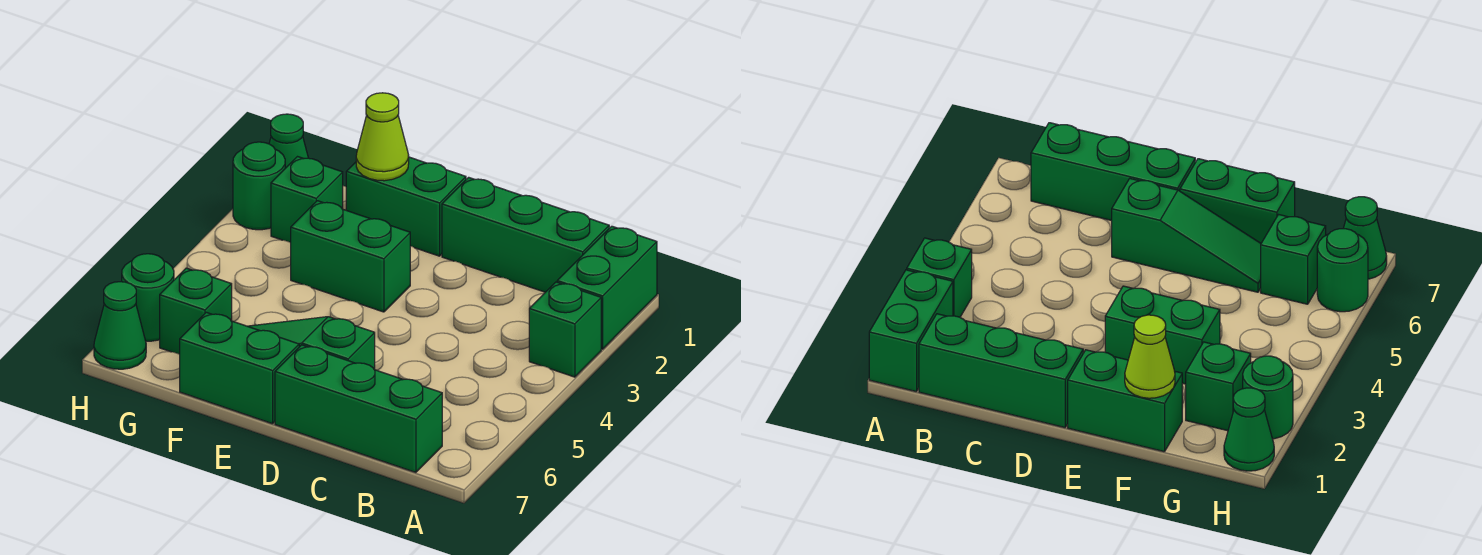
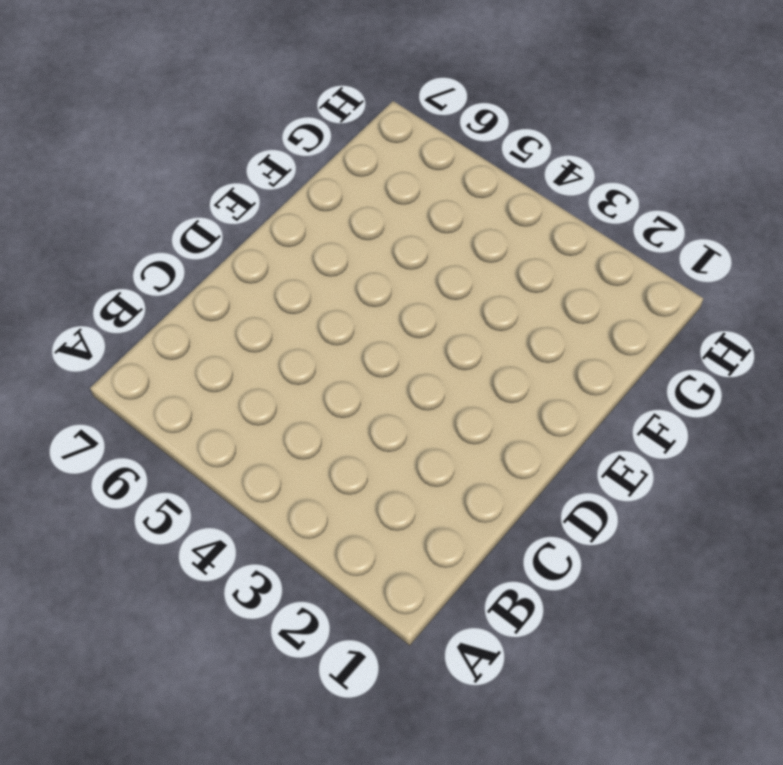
none -> green brick A1:A2 level 1
none -> green brick A3 level 1
none -> green brick B1:D1 level 1

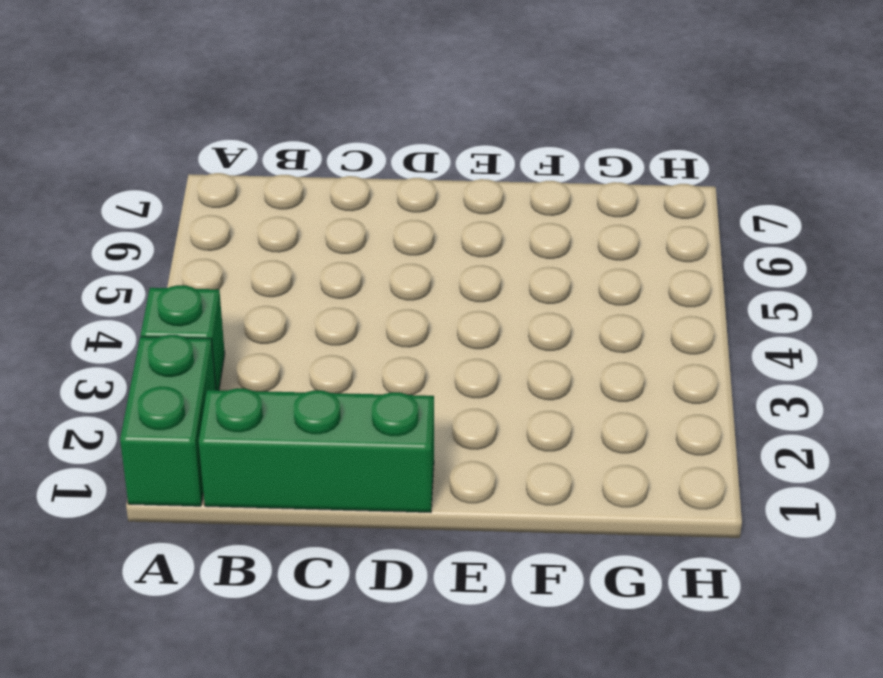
none -> green brick B7:D7 level 1
none -> green slope D6:F6 level 1 top D
none -> green brick E1:F1 level 1

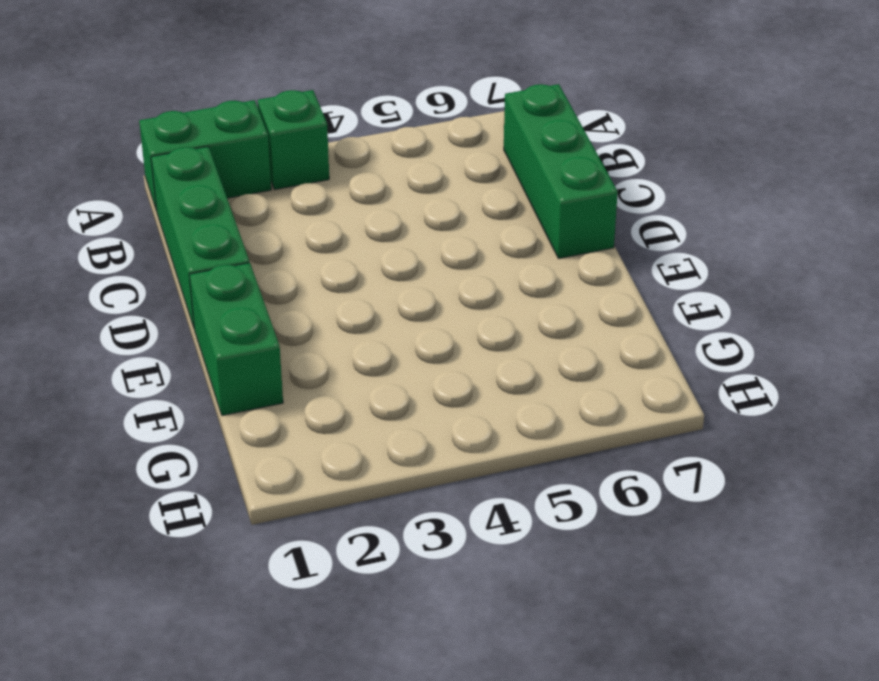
none -> green slope D6:F6 level 1 top D
none -> green brick E3:F3 level 1
none -> green brick E7:F7 level 1

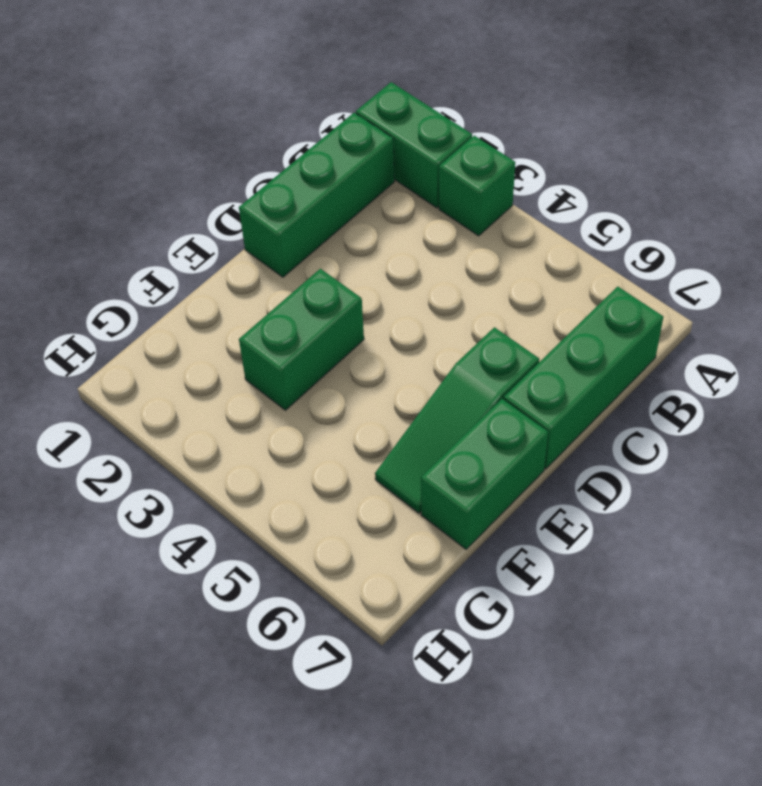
none -> green brick E1:F1 level 1
none -> green brick G2 level 1
none -> green brick G6 level 1

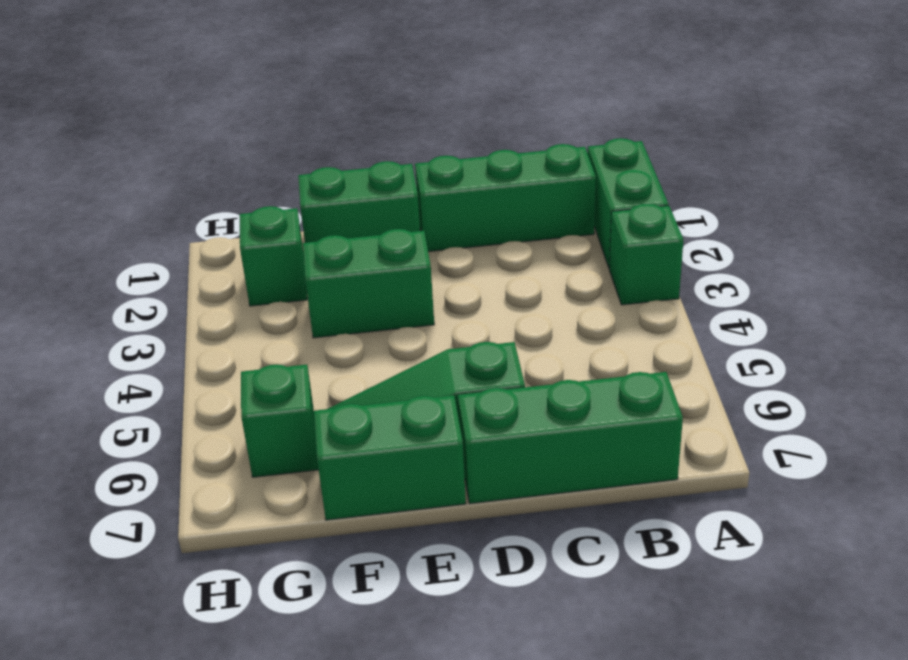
none -> green cone H1 level 1
none -> green round brick H2 level 1
none -> green round brick H6 level 1

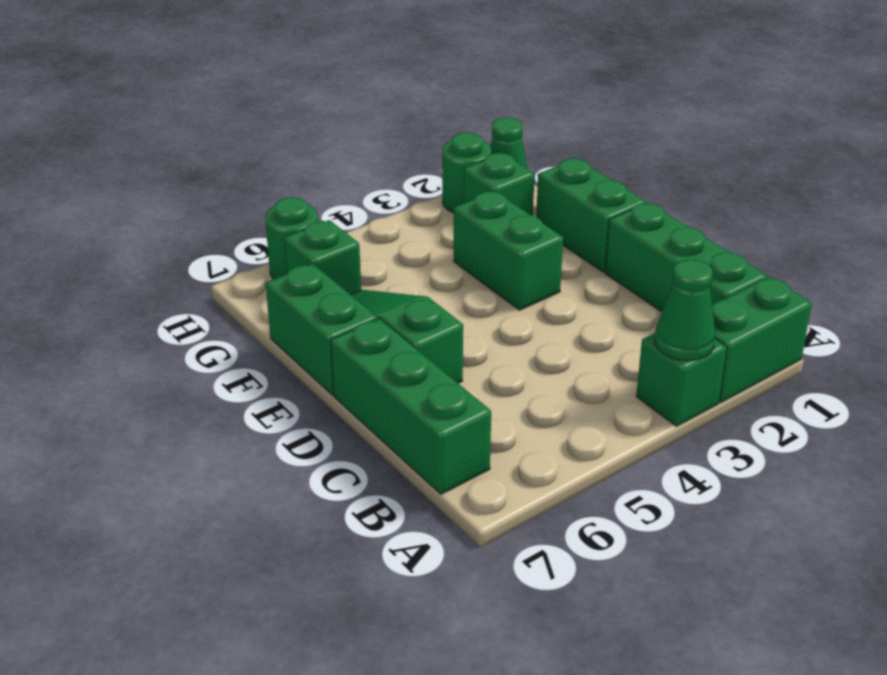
green cone A3 level 2 -> green cone H7 level 1
none -> lime cone F1 level 2

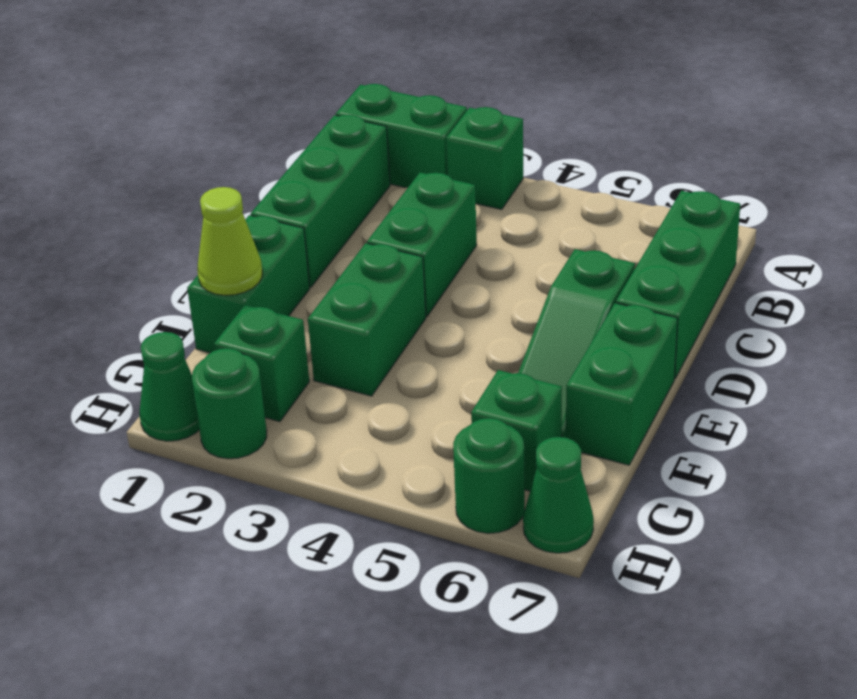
green brick C3:D3 level 1 -> none

